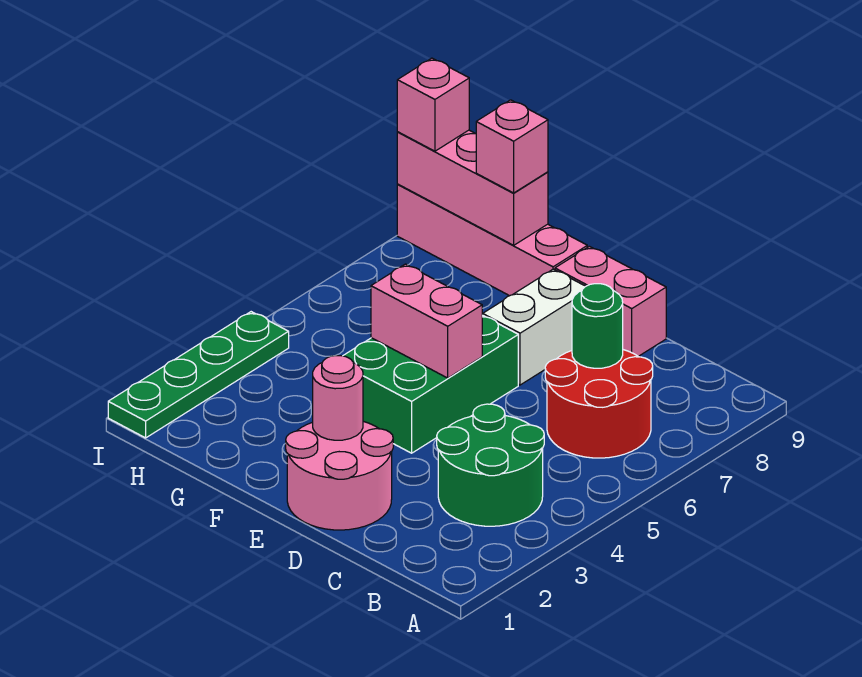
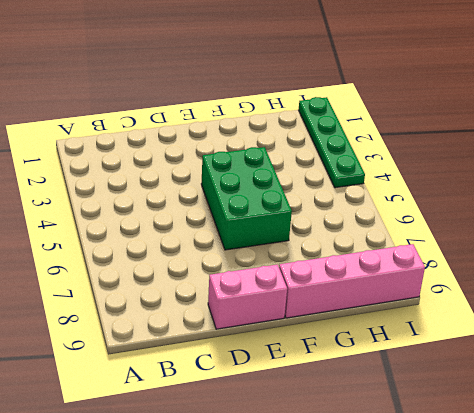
none -> green round brick B3:C4 level 1
none -> red round brick B6:C7 level 1
none -> pink round brick D1:E2 level 1

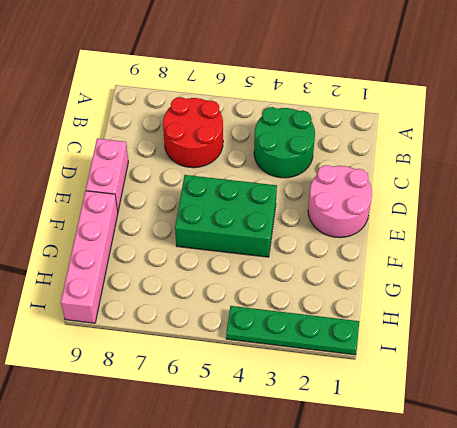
none -> white brick E7:E8 level 1
none -> green round brick C7 level 2
none -> pink round brick E2 level 2

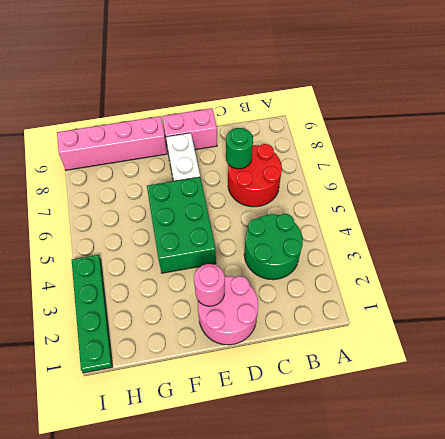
none -> pink brick E5:F5 level 2
none -> pink brick G9:I9 level 2
none -> pink brick G9 level 3

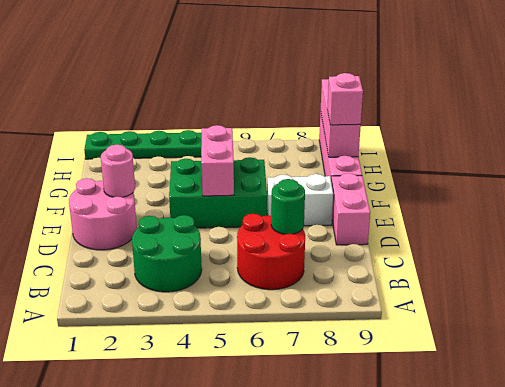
none -> pink brick I9 level 3

